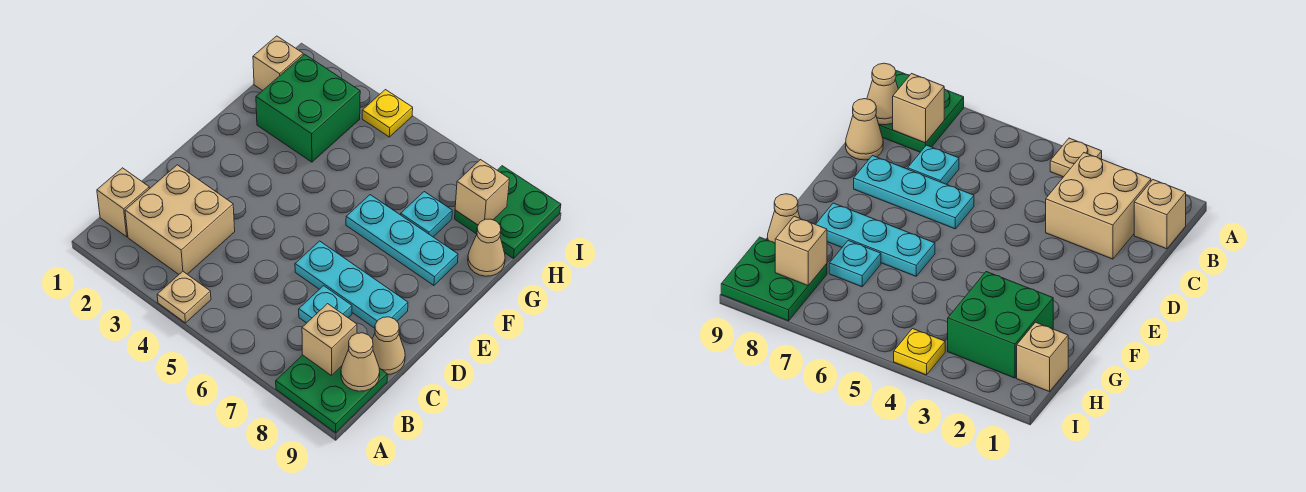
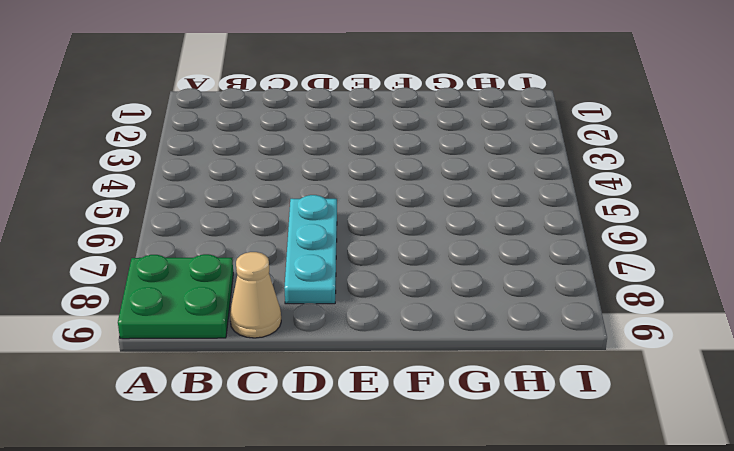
none -> tan plate A4 level 1
none -> tan brick B1 level 1
none -> tan brick B2:C3 level 1

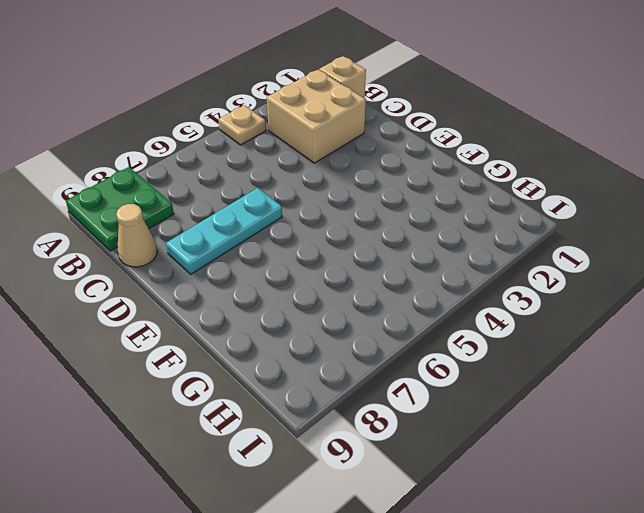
none -> cyan plate C7 level 1
none -> cyan plate F6:F8 level 1
none -> green brick G2:H3 level 1

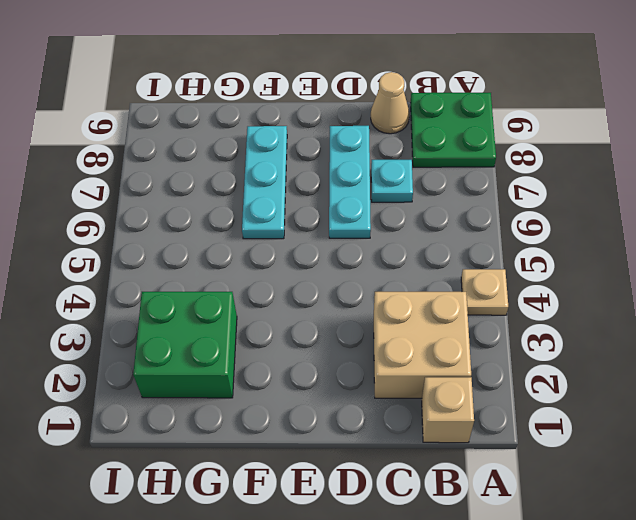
none -> cyan plate G7 level 1
none -> tan cone G9 level 1
none -> tan brick H1 level 1

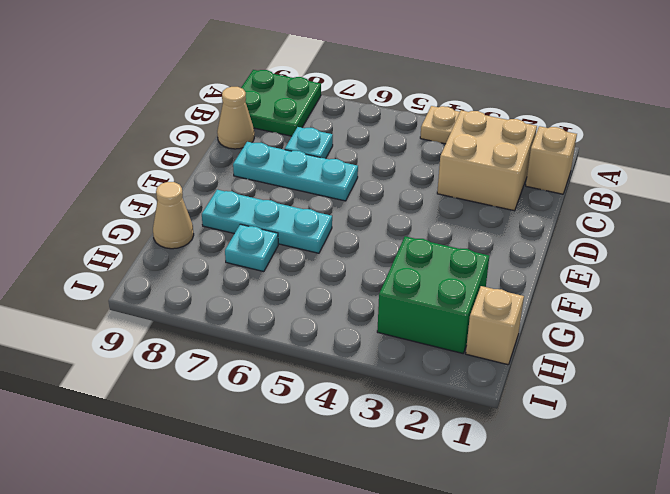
none -> green plate H8:I9 level 1
none -> yellow plate I4 level 1
none -> tan brick B8 level 2

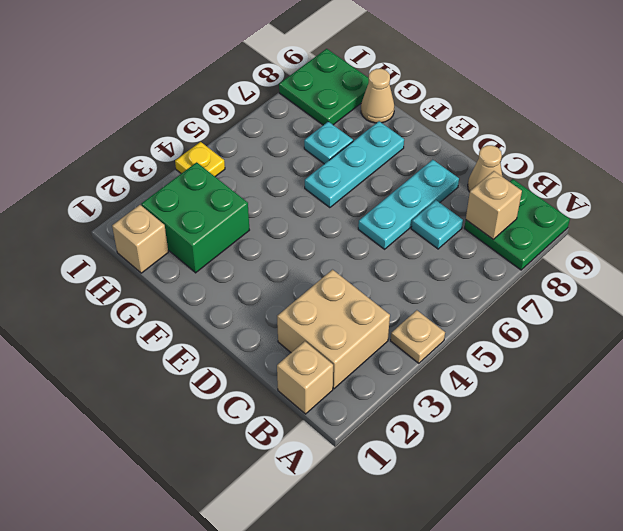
none -> tan cone B9 level 2
none -> tan brick H8 level 2

